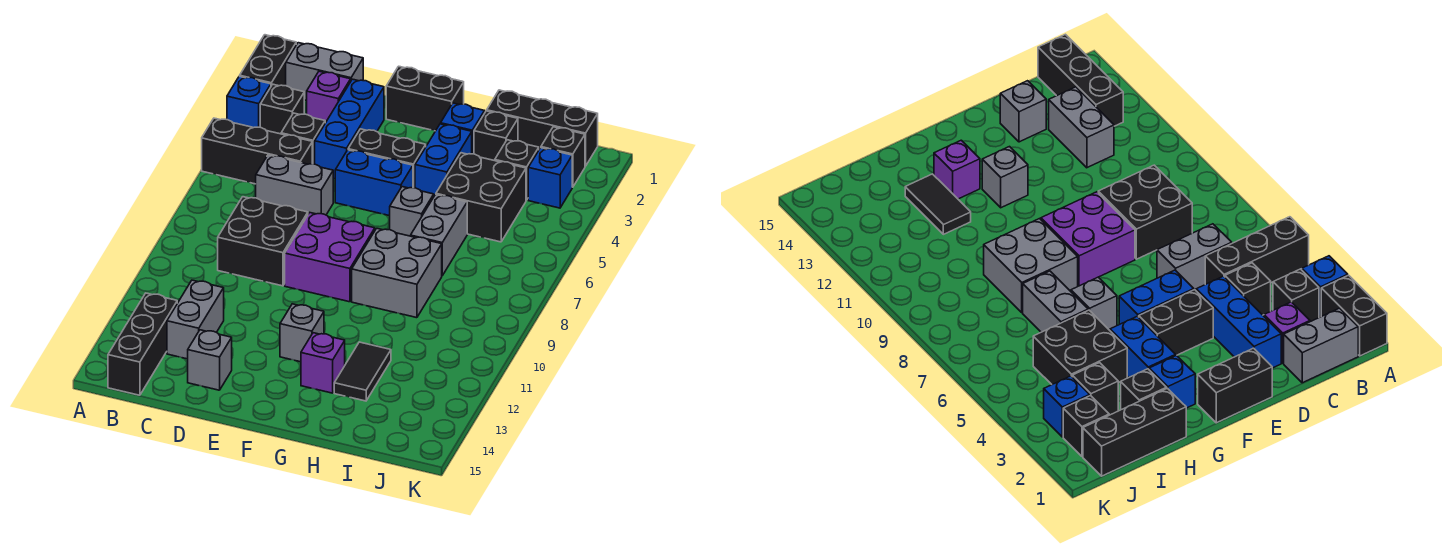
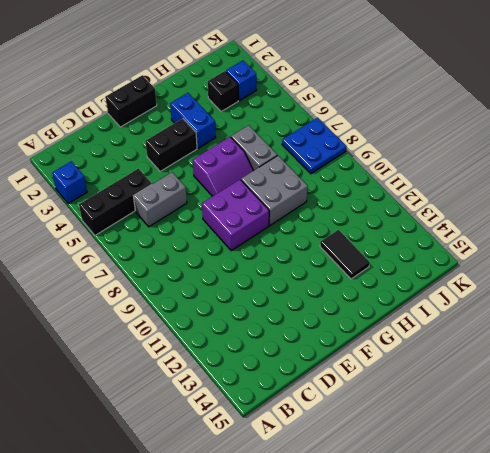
purple slope F6:G7 level 1 top 6 -> grey brick G6 level 1
blue plate J7:K8 level 1 -> none
none -> black brick A1:A2 level 1
none -> grey brick B1:C1 level 1
none -> black brick B3 level 1
none -> black brick B13:B15 level 1

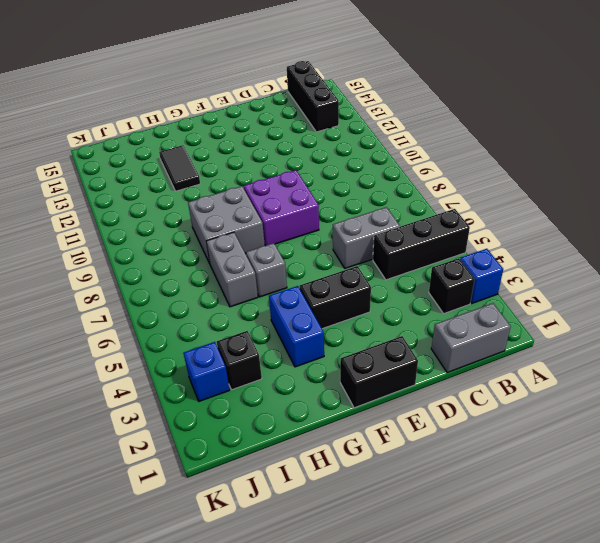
none -> black brick A1:A2 level 1
none -> purple brick C2 level 1
none -> black brick C4 level 1
none -> black brick C8:D9 level 1

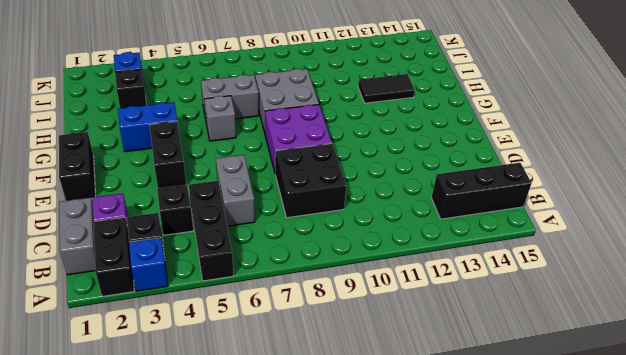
black brick A2:B2 level 1 -> black brick A1:A2 level 1
none -> grey brick C12:C13 level 1
none -> blue brick D2:D4 level 1
none -> grey brick D14 level 1
none -> blue brick E5:F5 level 1

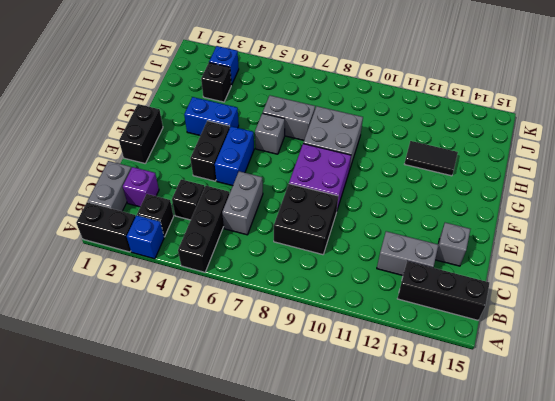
none -> blue brick D2:D4 level 1
none -> grey brick F12 level 1
none -> blue brick G2 level 1
none -> purple brick G13 level 1

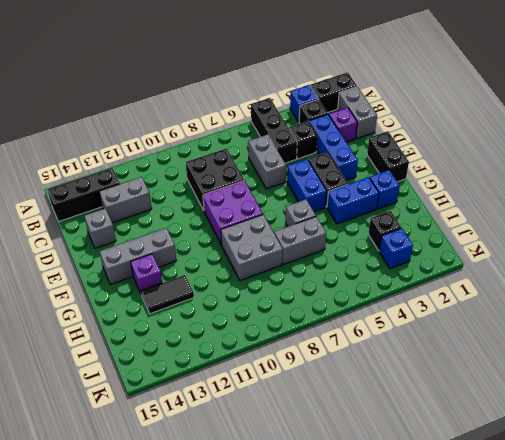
blue brick C3:E3 level 1 -> blue brick D2:D4 level 1
grey brick F12:F14 level 1 -> grey brick F12 level 1
none -> black brick H1:J1 level 1
none -> black brick H2 level 1
none -> black brick H4:I5 level 1
none -> black brick J2 level 1

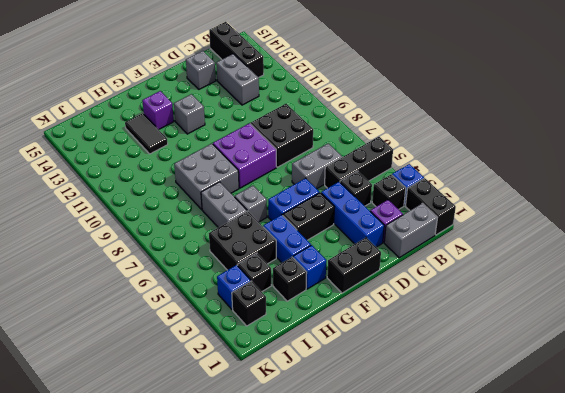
none -> black brick H1:J1 level 1

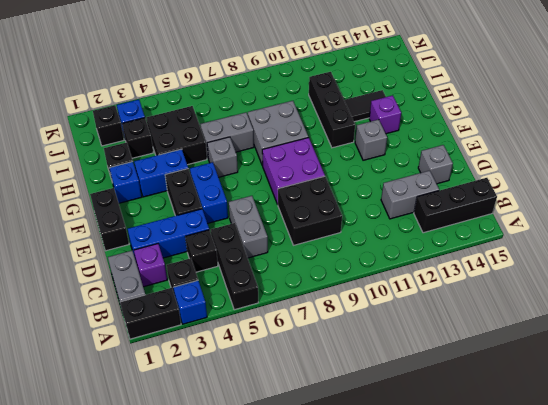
black brick G11:I11 level 1 -> black brick H1:J1 level 1

